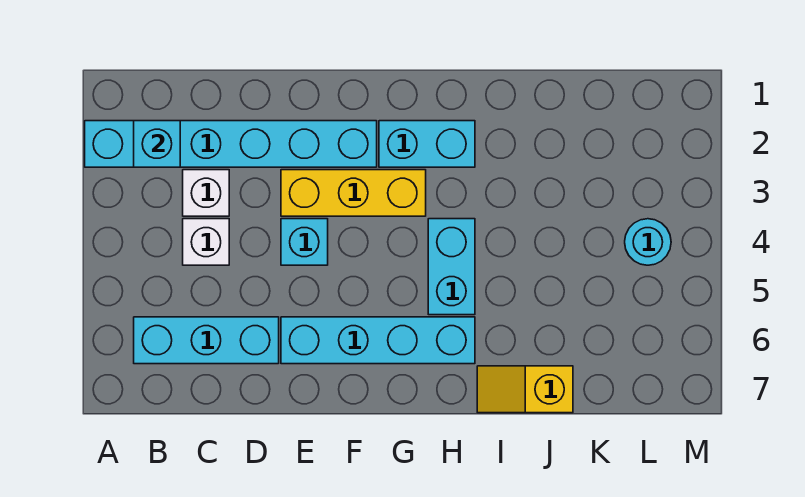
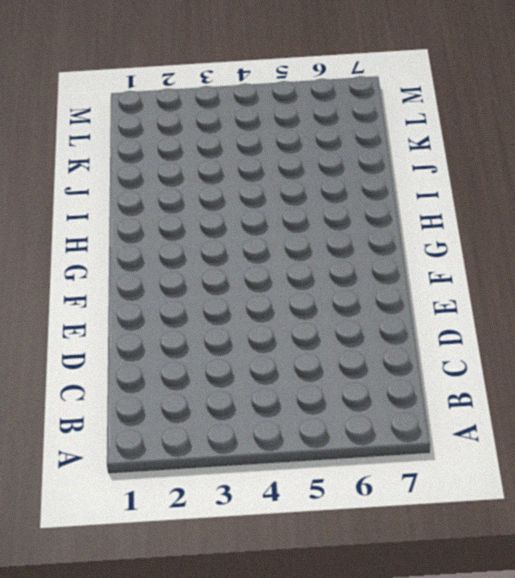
none -> cyan brick A2:F2 level 1
none -> cyan brick B6:D6 level 1
none -> white brick C3 level 1

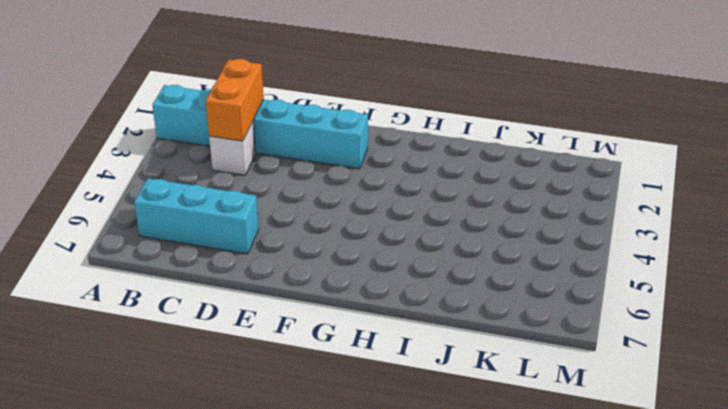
orange brick C2:C3 level 2 -> none
none -> white brick C4 level 1
none -> yellow brick E3:G3 level 1
none -> cyan brick E4 level 1

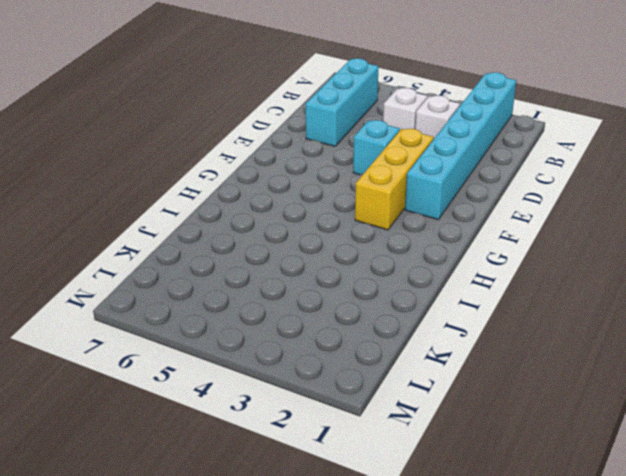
none -> cyan brick E6:H6 level 1
none -> cyan brick G2:H2 level 1
none -> cyan brick H4:H5 level 1

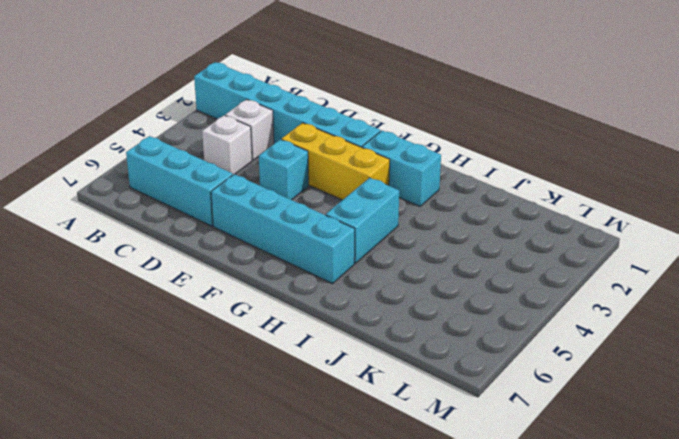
none -> yellow slope I7:J7 level 1 top J
none -> cyan round brick L4 level 1
none -> cyan brick B2 level 2

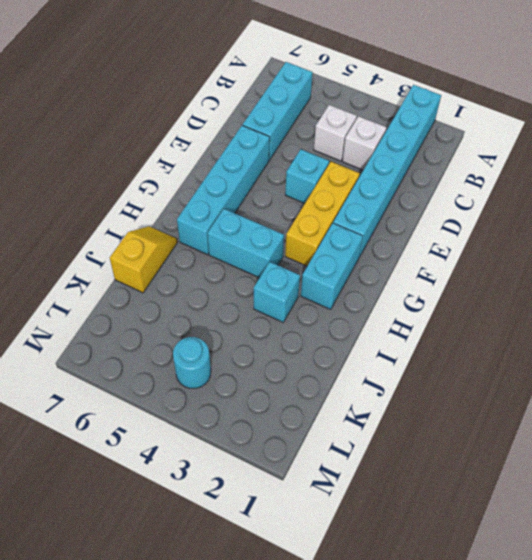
cyan brick I3 level 1 -> cyan brick B2 level 2

